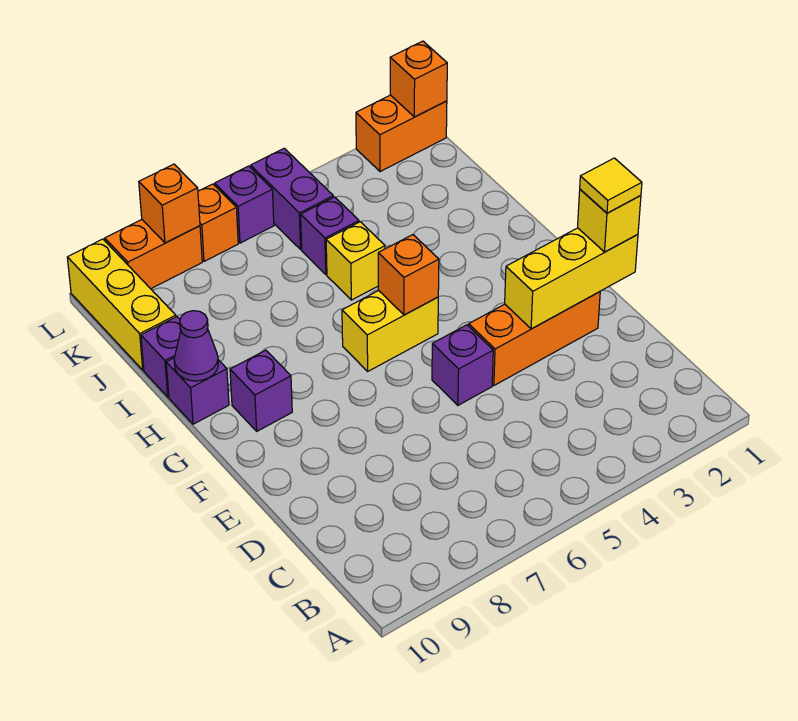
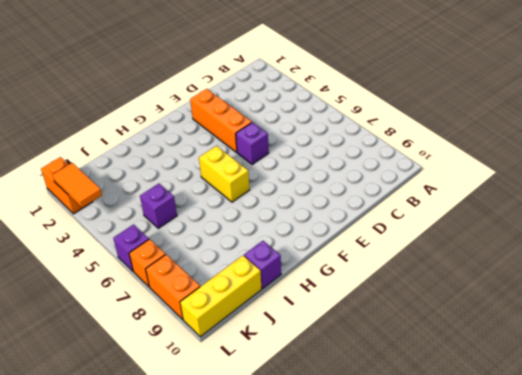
orange tile L2:L3 level 2 -> none
none -> purple brick G9 level 1
none -> purple brick H10 level 1
none -> yellow brick I5 level 1

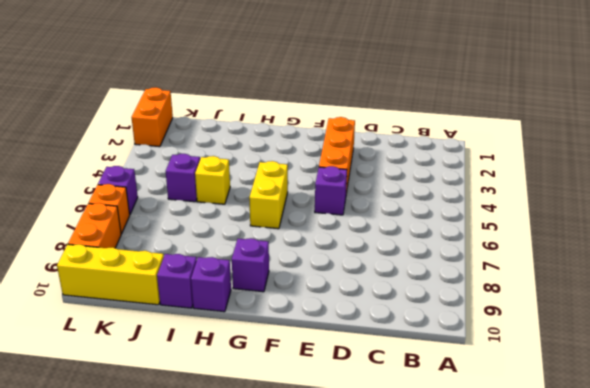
none -> purple brick K5:L5 level 1
none -> yellow brick E1:E3 level 2
none -> orange brick G5 level 2

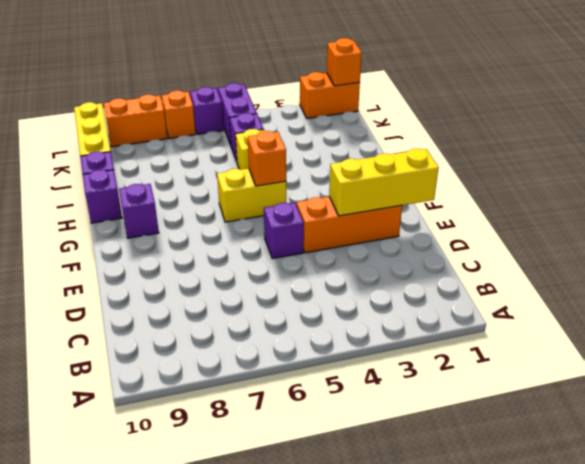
none -> purple cone H10 level 2
none -> orange brick L8 level 2
none -> yellow brick E1 level 3

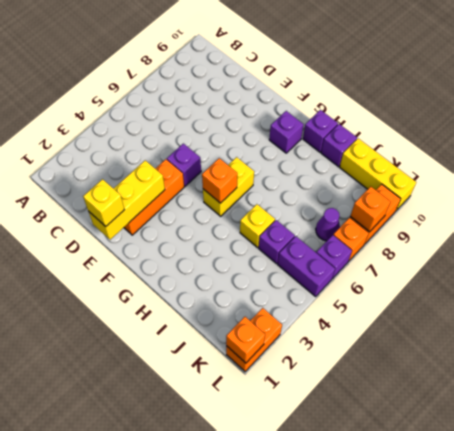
purple cone K7 level 1 -> purple cone H10 level 2
none -> yellow tile E1 level 4

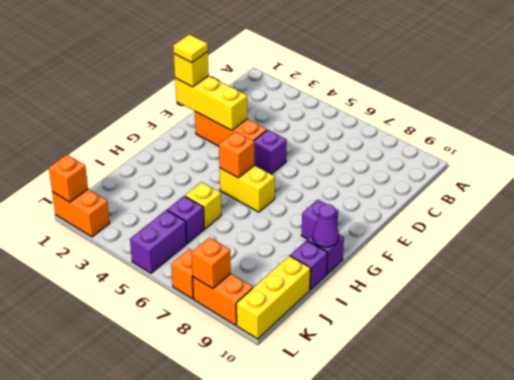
none -> purple brick L6 level 1

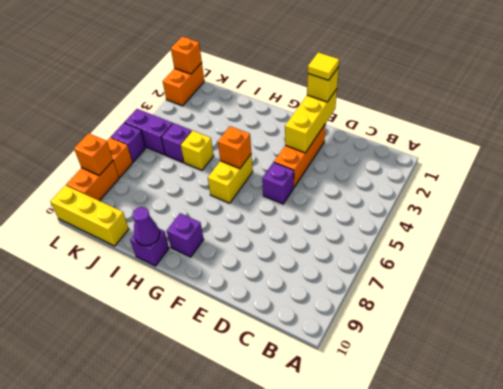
none -> purple brick I10 level 1

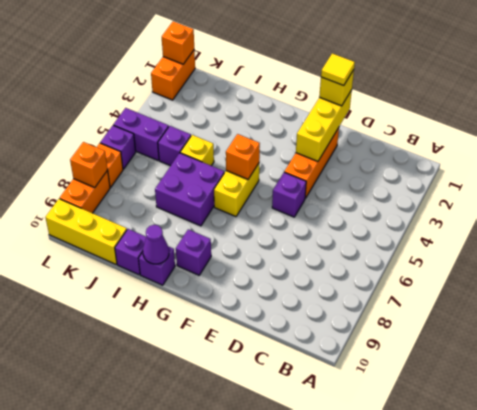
purple brick H6:I7 level 1 -> none

